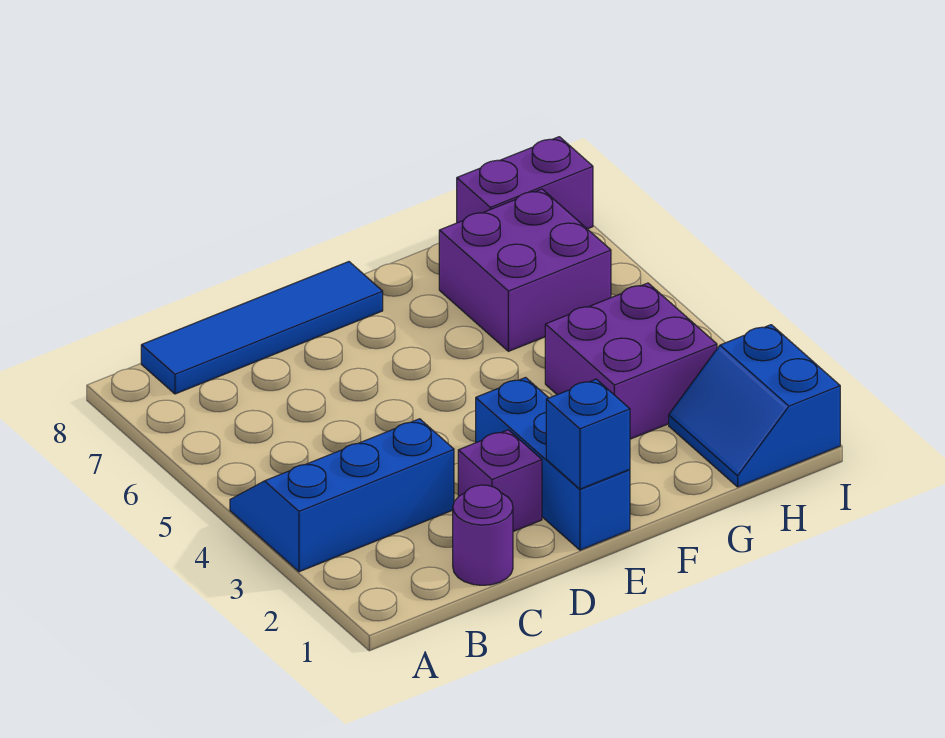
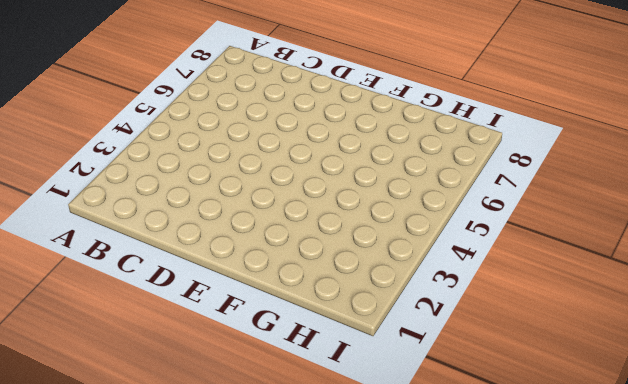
none -> blue slope A3:C4 level 1 top 3
none -> blue tile B8:E8 level 1

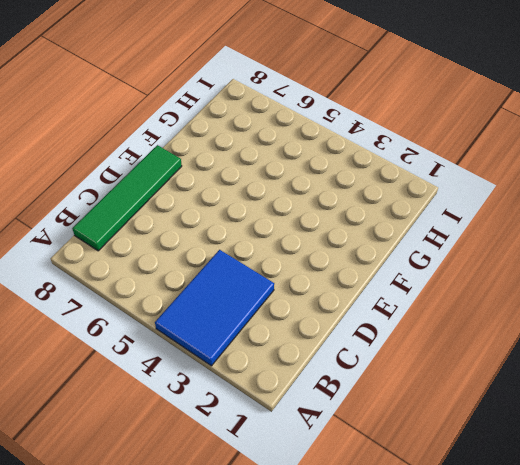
blue tile A3:C4 level 1 -> blue slope A3:C4 level 1 top 3
green tile B8:E8 level 1 -> blue tile B8:E8 level 1
none -> purple round brick C1 level 1
none -> purple brick D2 level 1

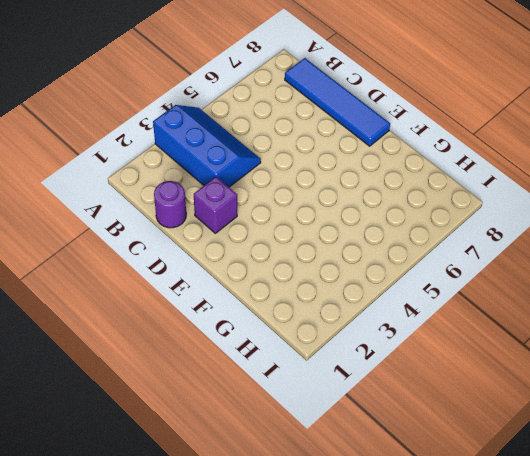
none -> blue brick E1:E3 level 1
none -> purple brick G3:H4 level 1

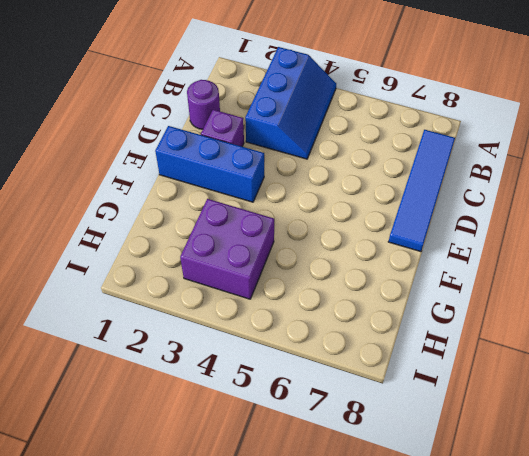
none -> purple brick G6:H7 level 1
none -> blue slope H1:I2 level 1 top I

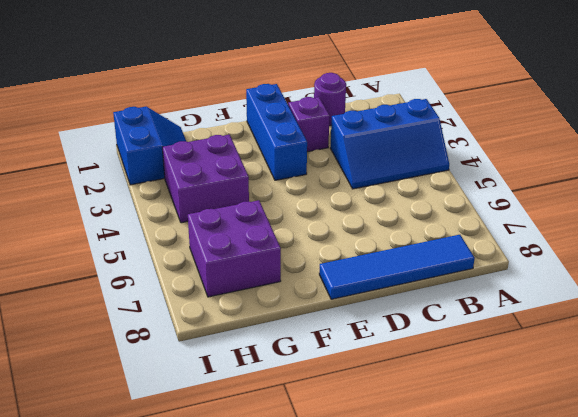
none -> purple brick H8:I8 level 1
none -> blue brick E1 level 2

